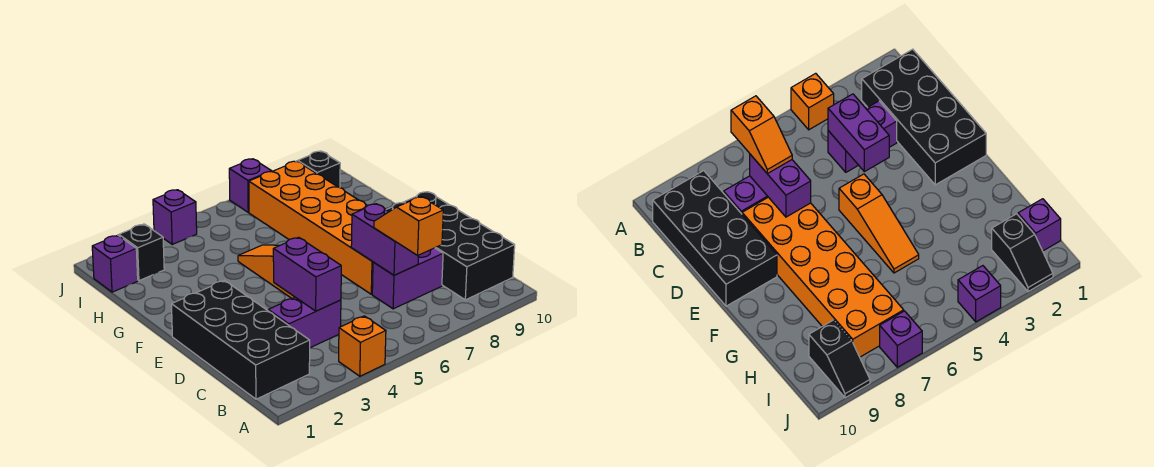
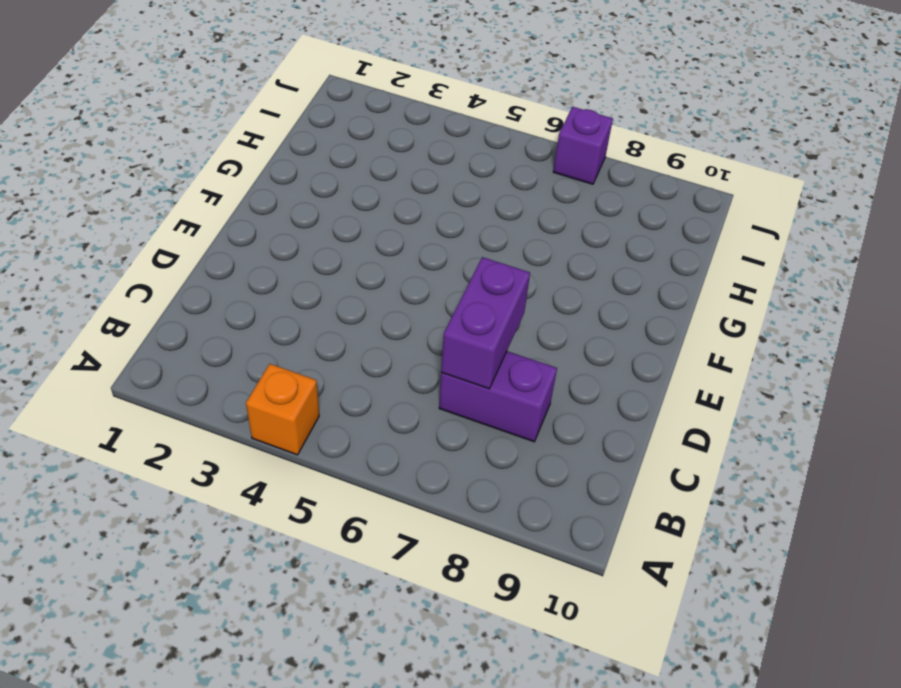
none -> black brick B1:E2 level 1
none -> black brick B9:E10 level 1
none -> purple brick C3:C4 level 1

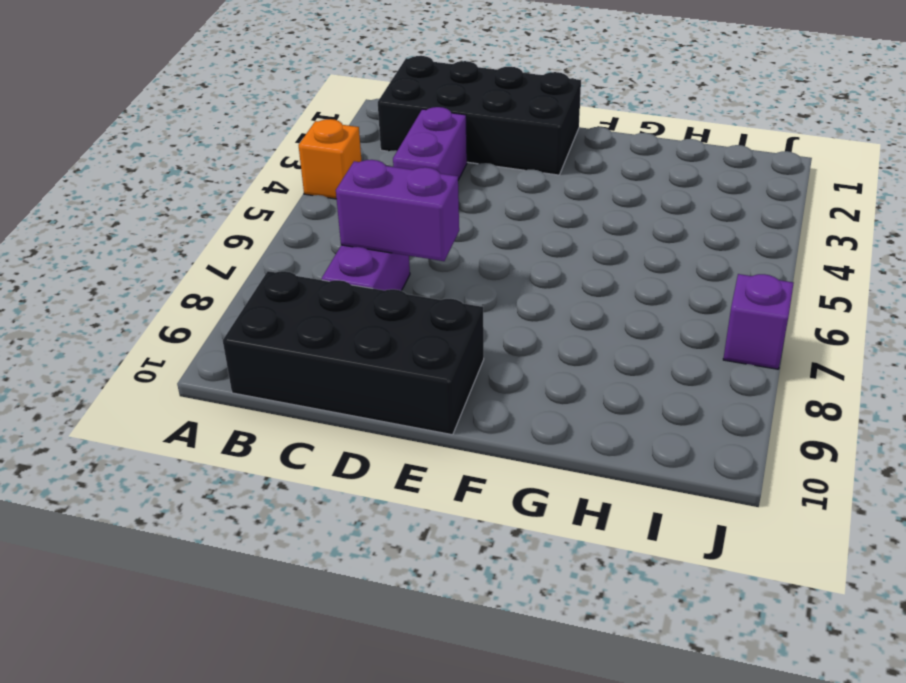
none -> orange brick D7:I8 level 1
none -> orange slope E5:G5 level 1 top E
none -> purple brick I1 level 1

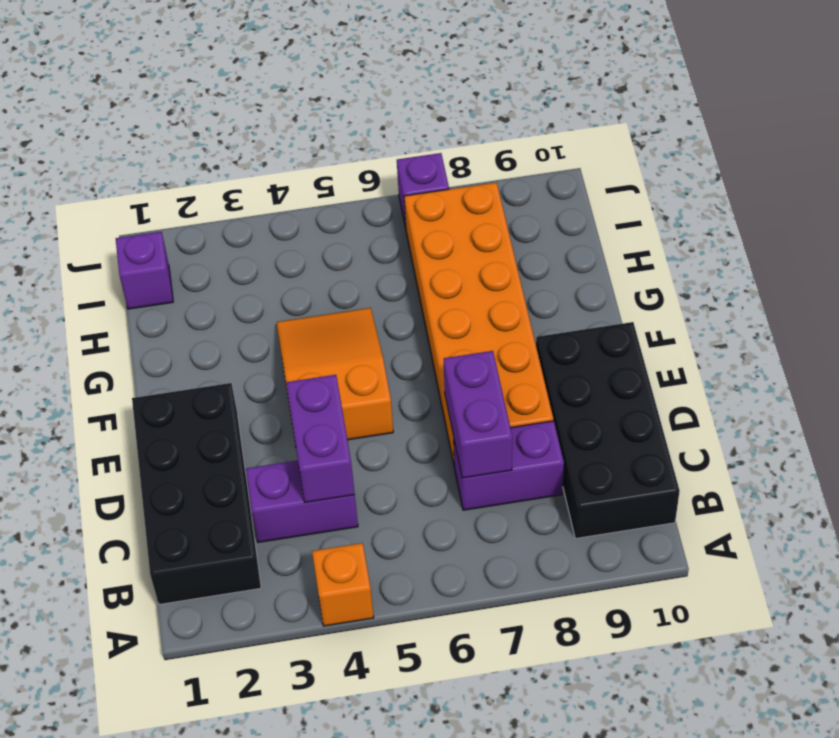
orange slope E4:G5 level 1 top E -> orange slope E5:G5 level 1 top E
none -> black slope I2:J2 level 1 top I
none -> black slope I9:J9 level 1 top I
none -> purple brick J4 level 1

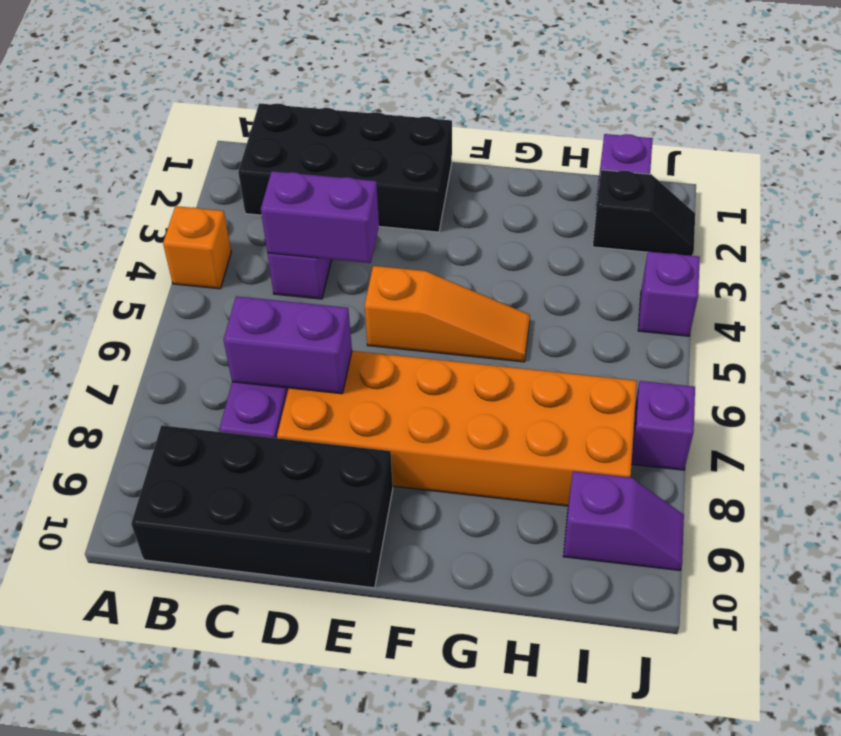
purple slope I9:J9 level 1 top I -> black slope I9:J9 level 1 top I
none -> orange slope B7:C7 level 3 top B

